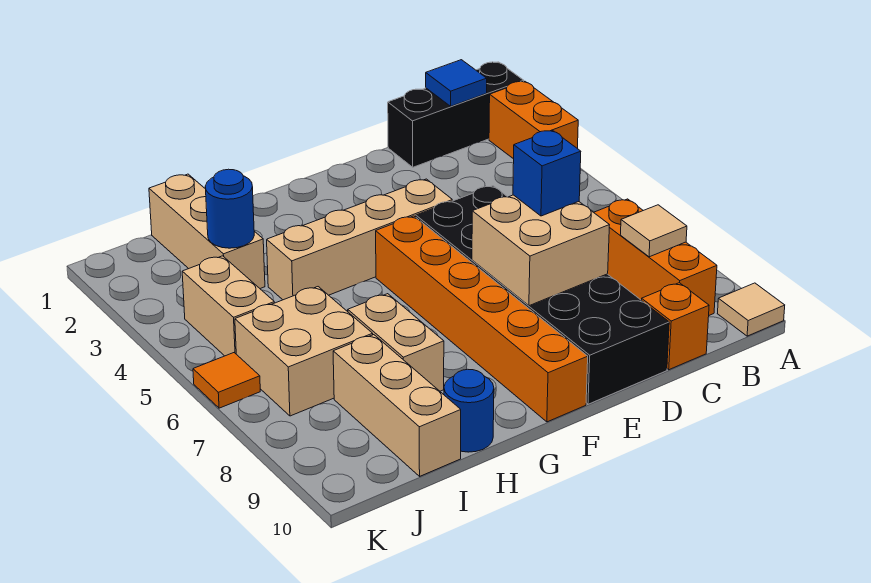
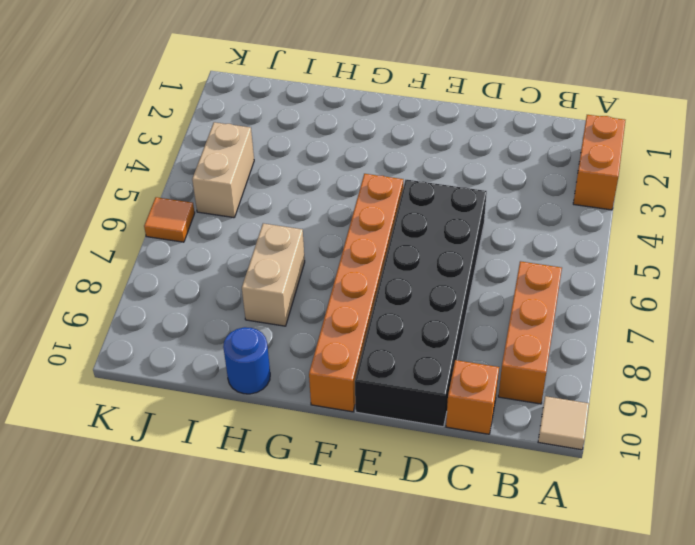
none -> black brick A1:C1 level 1
none -> tan brick E4:H4 level 1
none -> tan brick I1:I3 level 1

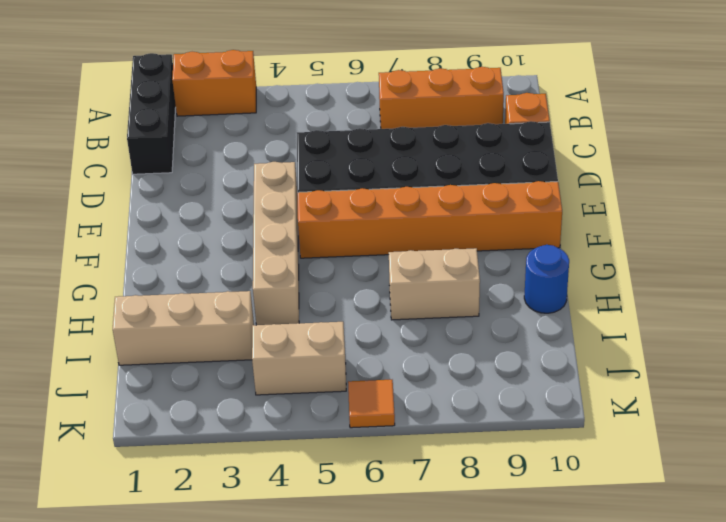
none -> tan tile A10 level 1
none -> tan brick I6:J7 level 1
none -> tan brick I8:I10 level 1

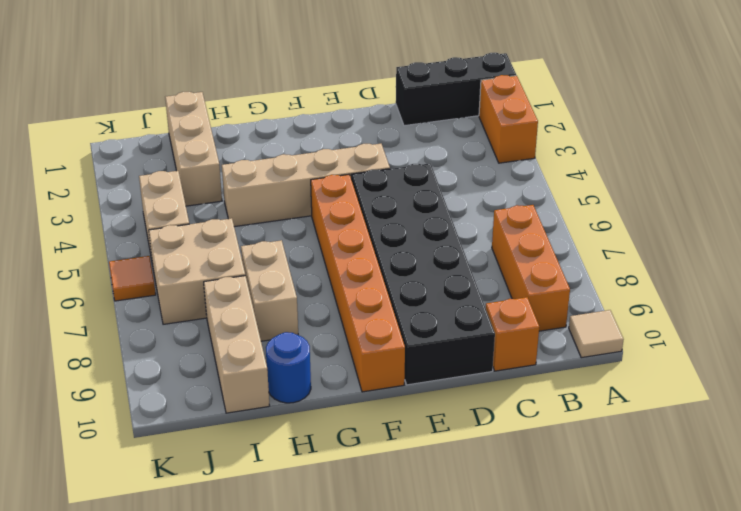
none -> blue tile B1 level 2
none -> tan tile B8 level 2
none -> tan brick D7:E8 level 2

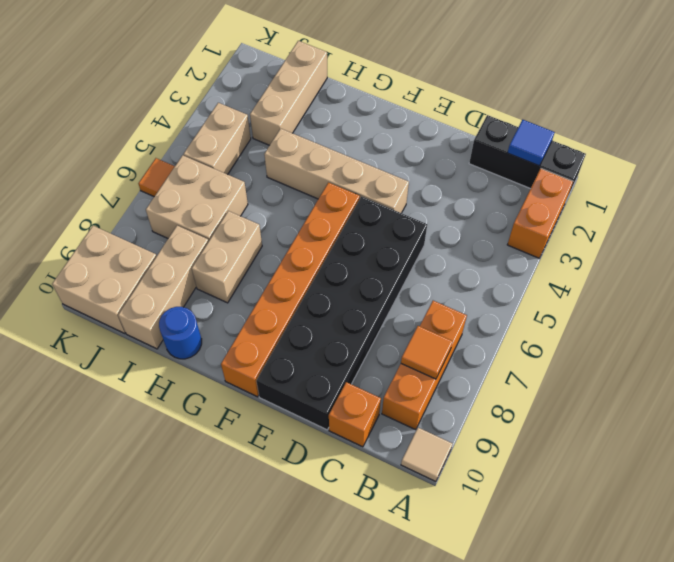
orange tile B8 level 2 -> tan tile B8 level 2
tan brick J9:K10 level 1 -> tan brick D7:E8 level 2
none -> blue round brick I3 level 2
none -> blue brick D7 level 3

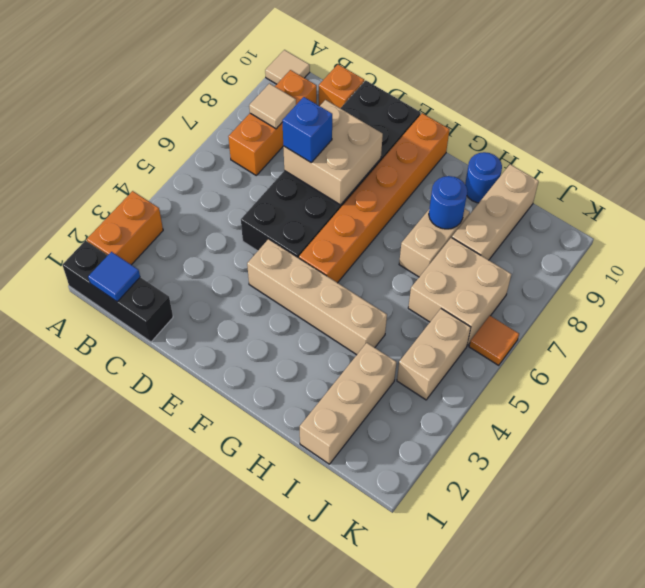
blue round brick H8 level 2 -> blue round brick I3 level 2

